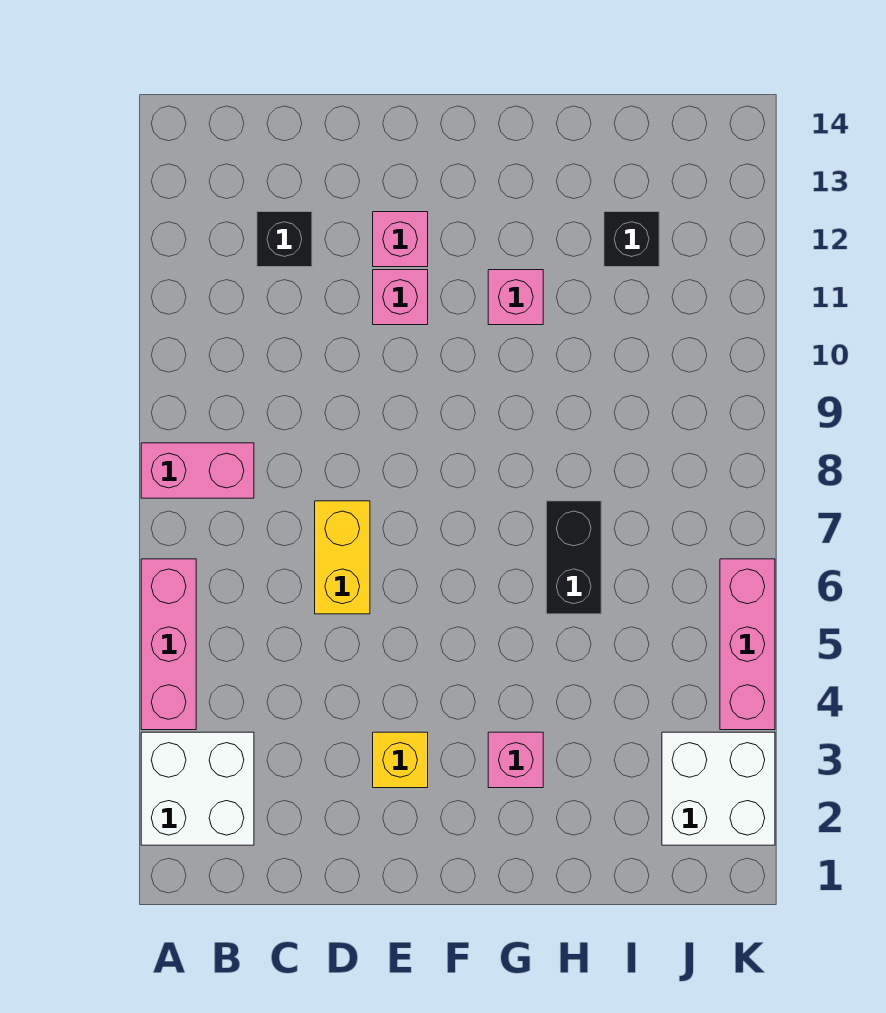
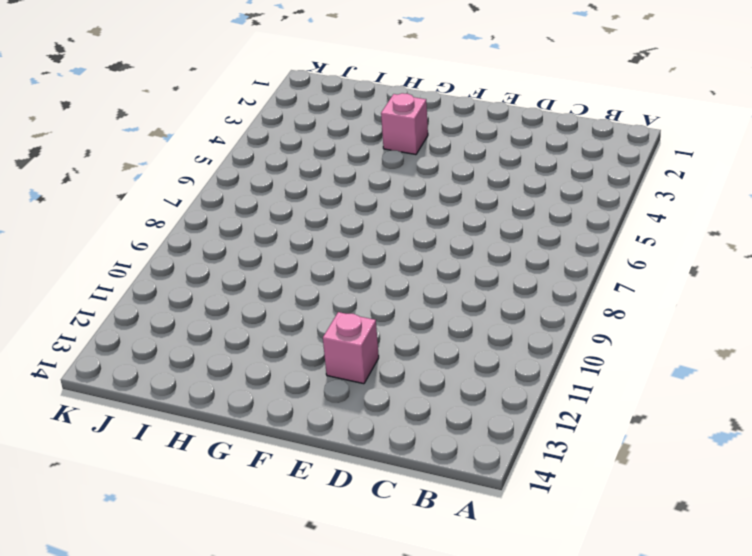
none -> white brick A2:B3 level 1
none -> pink brick A4:A6 level 1
none -> pink brick A8:B8 level 1

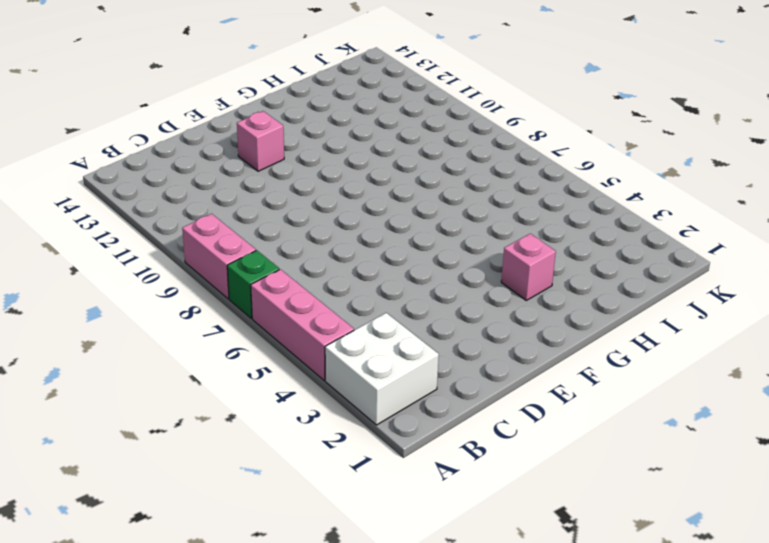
green brick A7 level 1 -> none
pink brick A8:A9 level 1 -> pink brick A8:B8 level 1
none -> black brick C12 level 1
none -> yellow brick D6:D7 level 1
none -> yellow brick E3 level 1

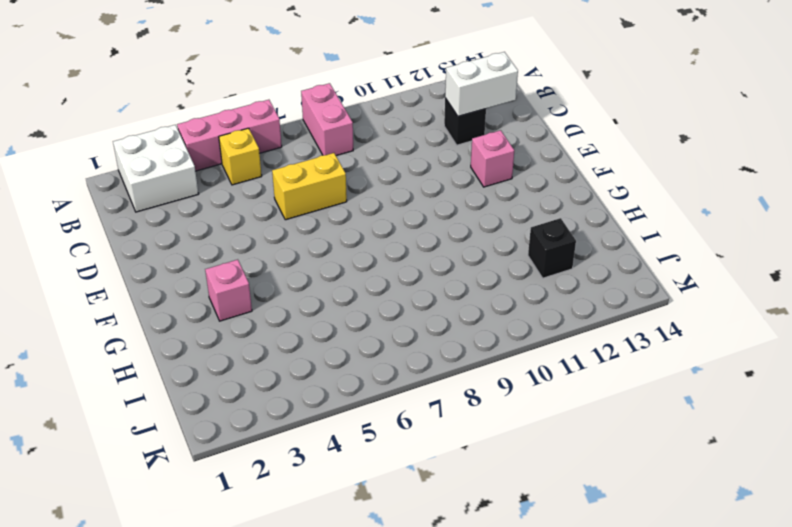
yellow brick B5 level 1 -> yellow brick E3 level 1
white brick C12:C13 level 2 -> none
none -> pink brick E11 level 1
none -> pink brick G11 level 1
none -> black brick H6:H7 level 1

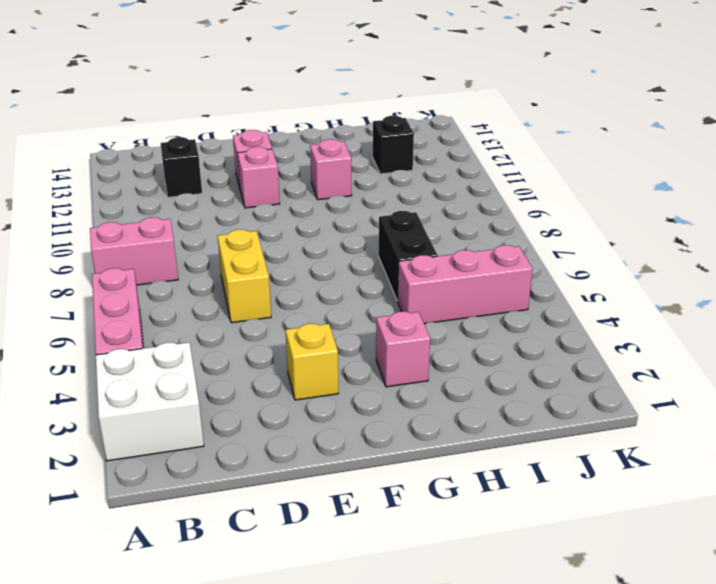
pink brick H5:J5 level 1 -> pink brick K4:K6 level 1
none -> white brick J2:K3 level 1

